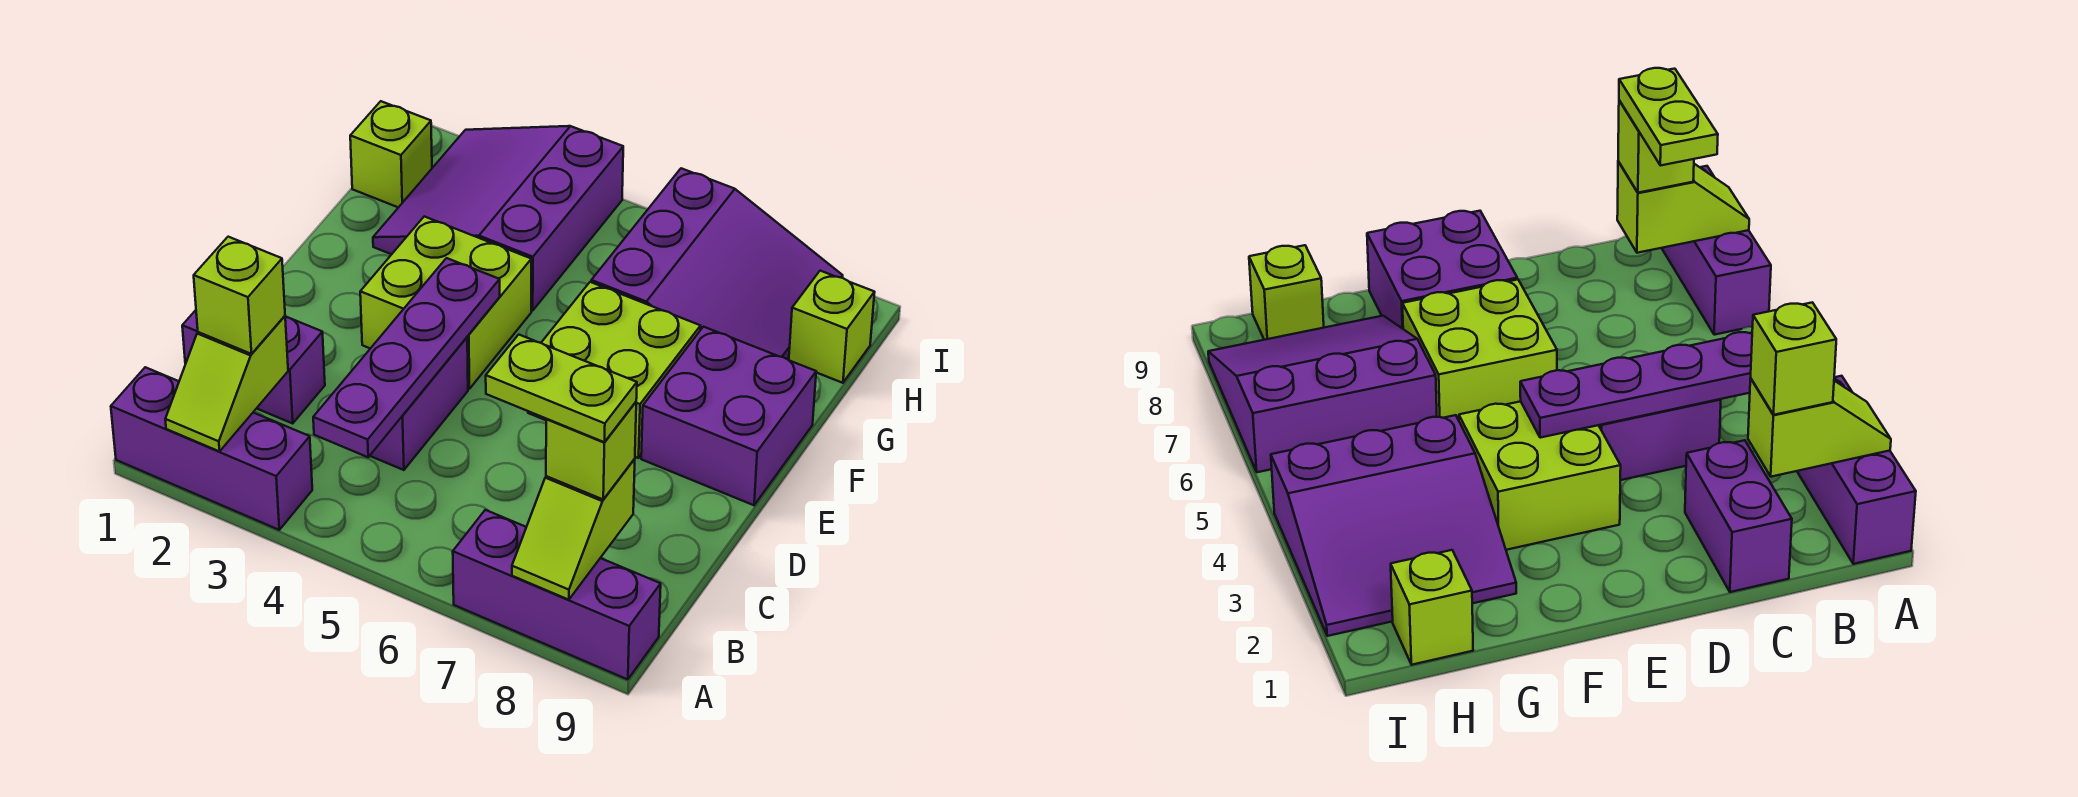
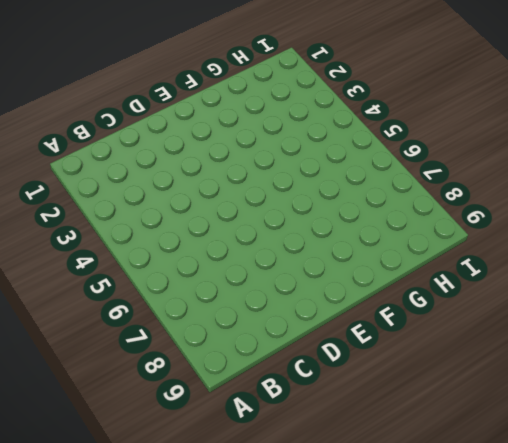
none -> purple brick A1:A3 level 1
none -> purple brick A7:A9 level 1
none -> purple brick C1:C2 level 1

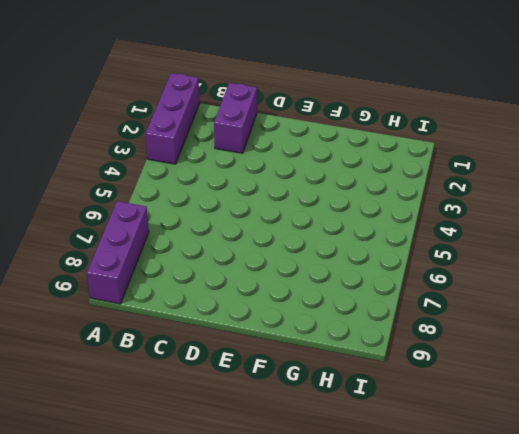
none -> purple brick C4:D4 level 1
none -> lime brick E3:F4 level 1
none -> lime brick E6:F7 level 1

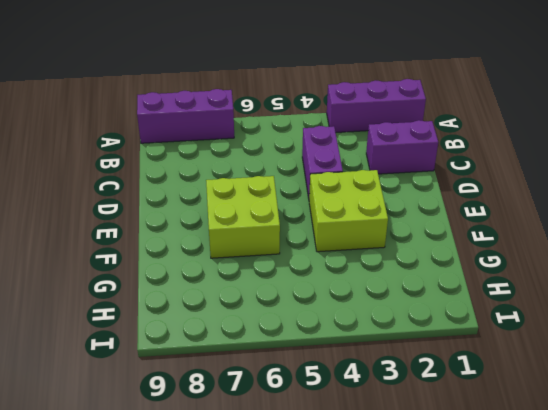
none -> purple brick E8:F9 level 1
none -> purple slope G2:I4 level 1 top 4
none -> purple slope G6:I8 level 1 top 6

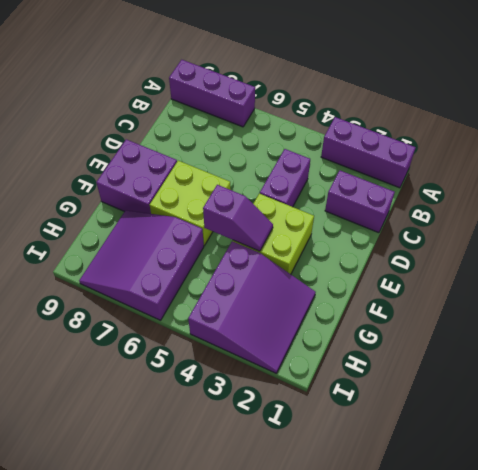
purple slope F4:F5 level 2 top 5 -> none
none -> lime brick H1 level 1
none -> lime brick H9 level 1
none -> lime slope A2:B2 level 2 top B

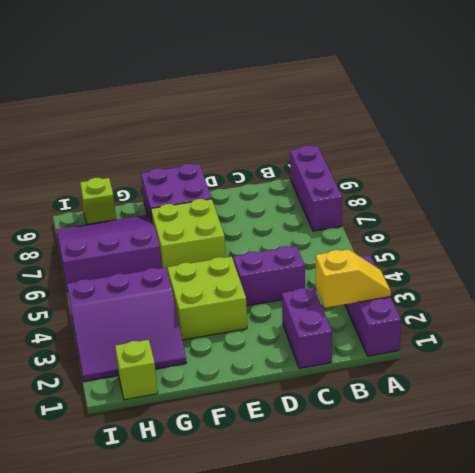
yellow slope A2:B2 level 2 top B -> lime slope A2:B2 level 2 top B
none -> lime slope A8:B8 level 2 top B
none -> purple plate B4:E4 level 2
none -> lime brick B2 level 3

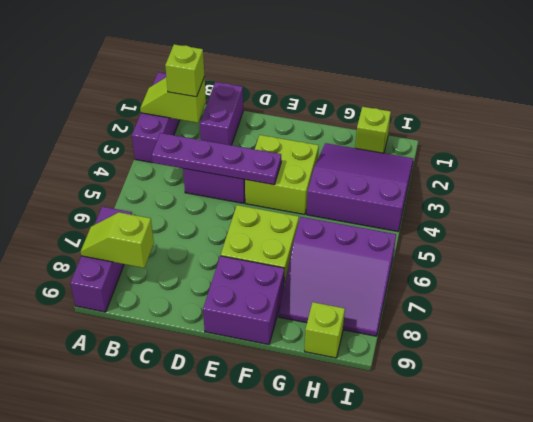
none -> lime brick B8 level 3
none -> lime plate B7:B8 level 4

